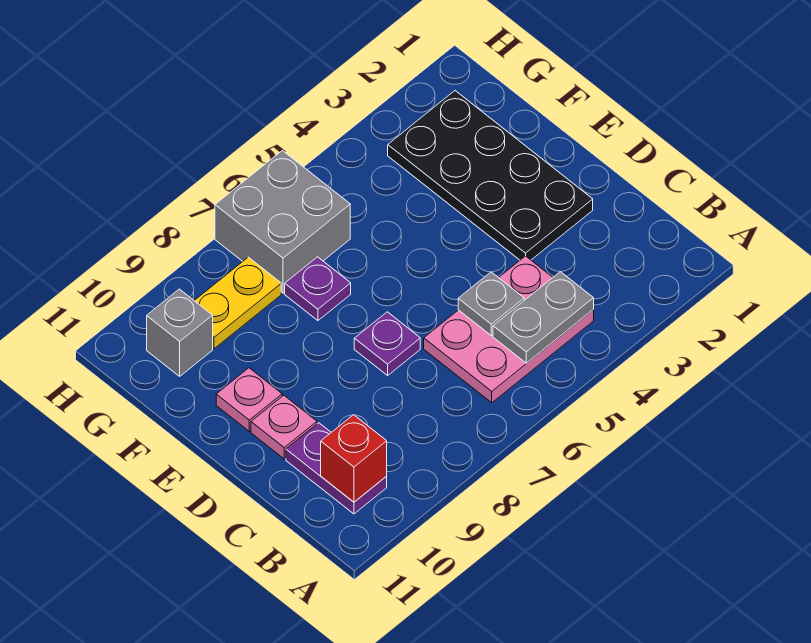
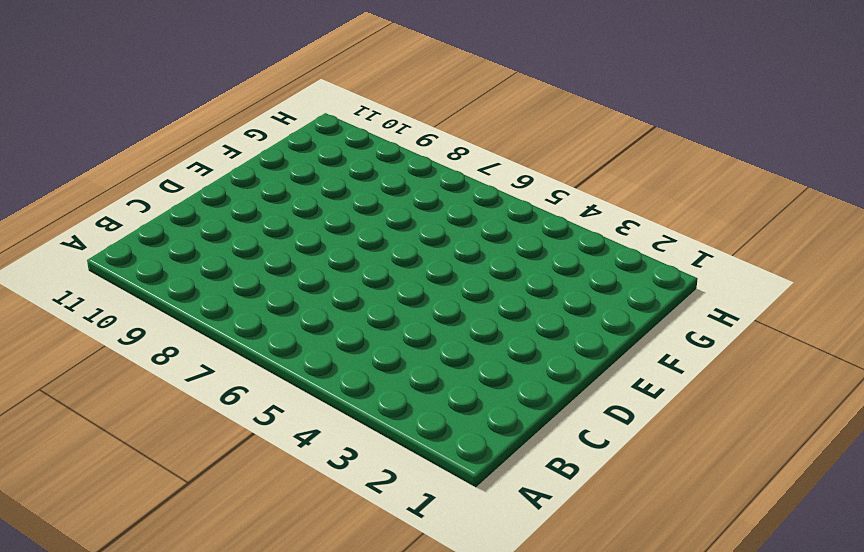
none -> pink plate B4:C6 level 1
none -> purple plate B10:C10 level 1
none -> black plate D2:G3 level 1

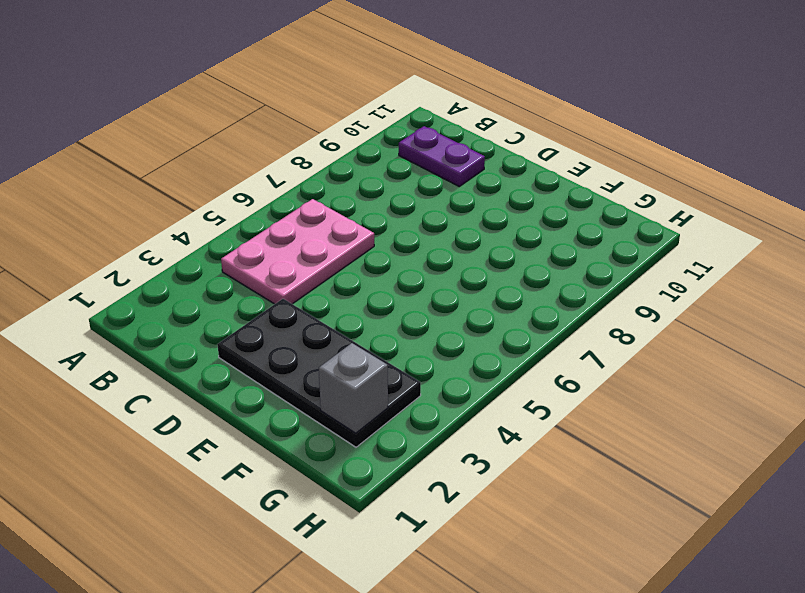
grey brick G2 level 2 -> grey brick G10 level 1
none -> purple plate D7 level 1
none -> pink plate D10 level 1
none -> pink plate E10 level 1

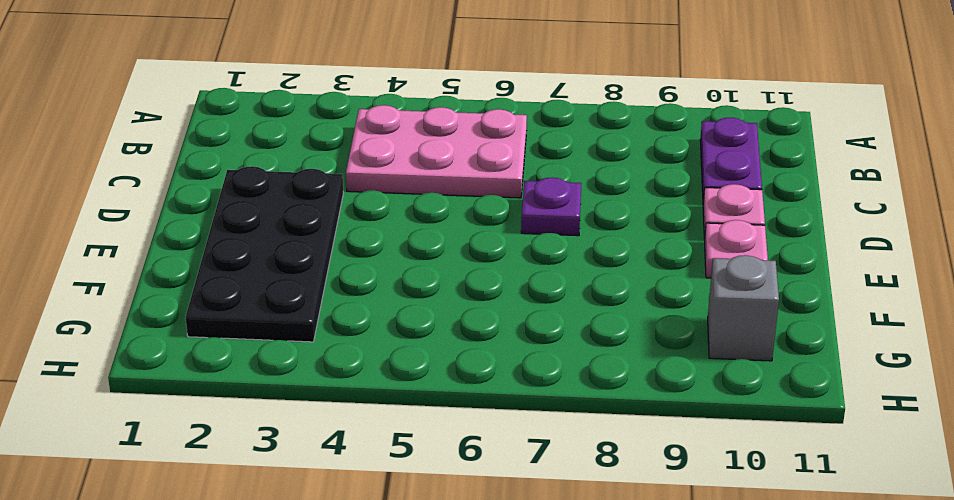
none -> purple plate F7 level 1
none -> grey brick G6:H7 level 1
none -> yellow plate G8:G9 level 1

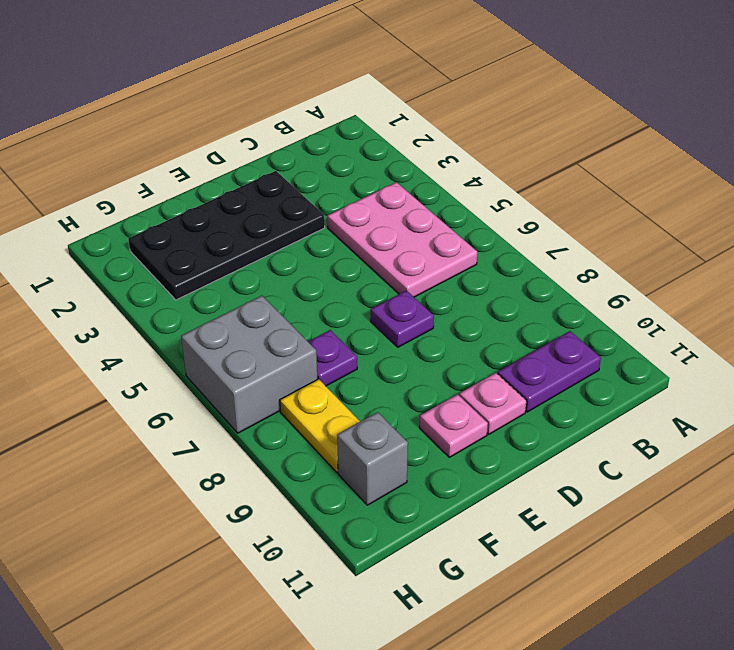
none -> grey plate B4:B5 level 2
none -> red brick B10 level 2
none -> grey plate C5 level 2

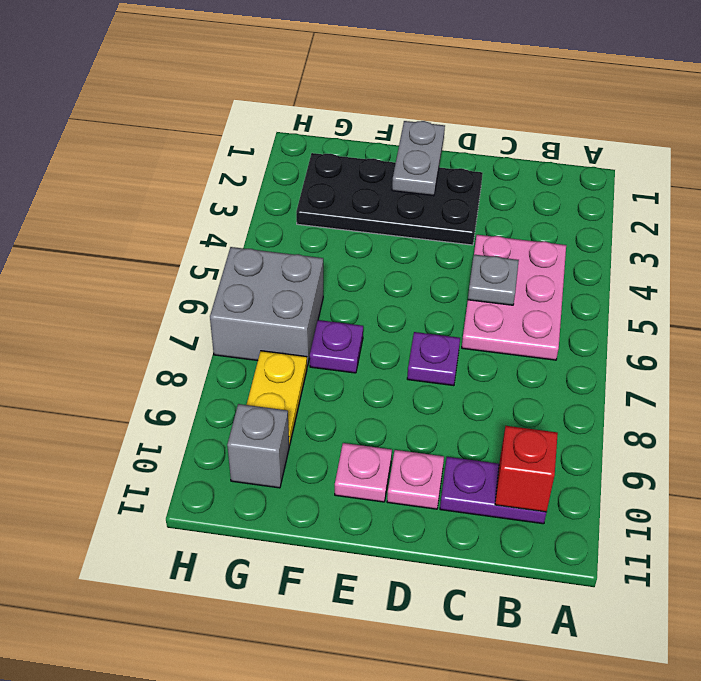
grey plate E1:E2 level 2 -> grey plate B4:B5 level 2

